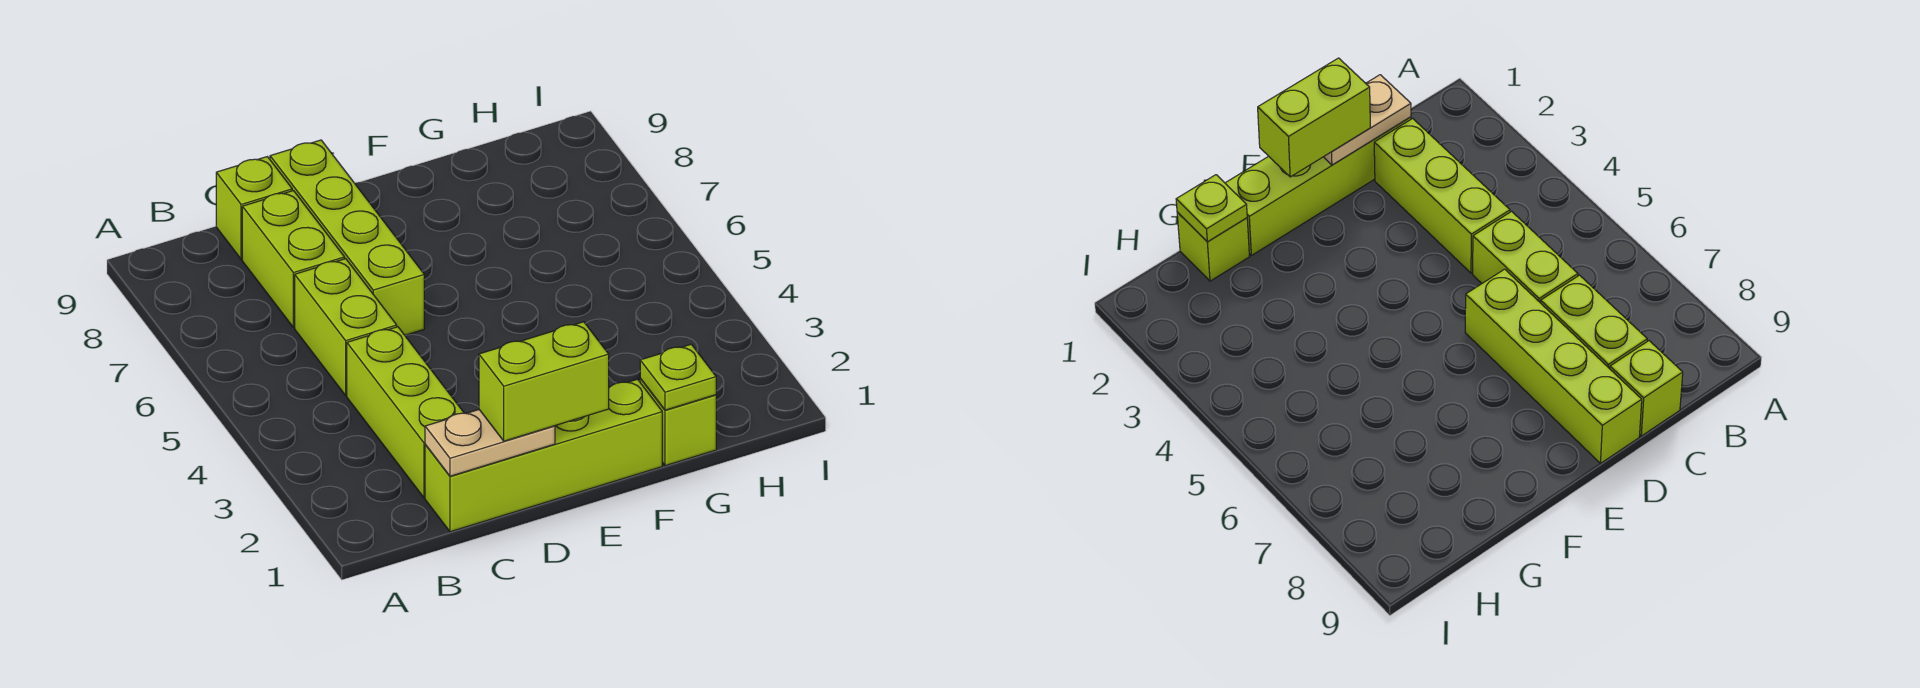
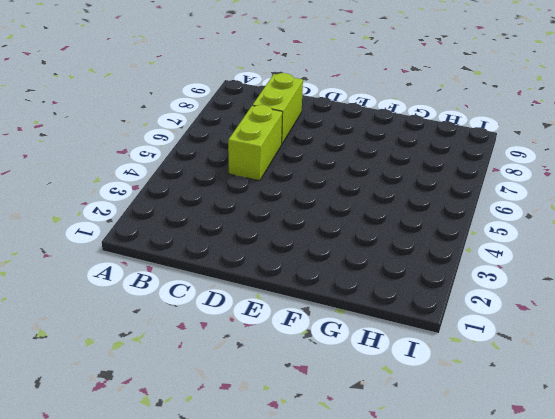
none -> lime brick C1:F1 level 1
none -> lime brick C2:C4 level 1

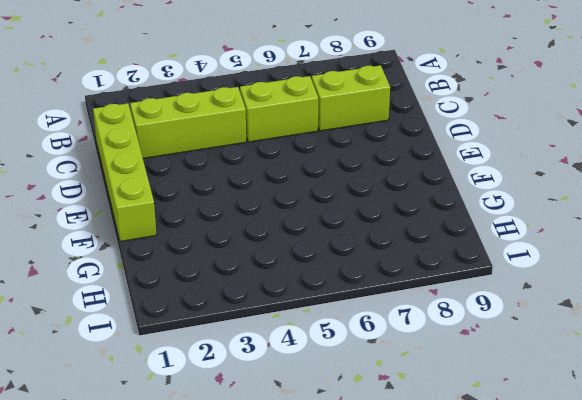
none -> lime brick C9 level 1
none -> lime brick D6:D9 level 1

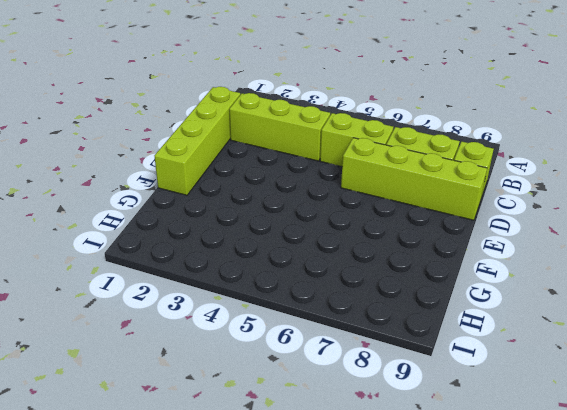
none -> lime brick G1 level 1
none -> tan plate C1:D1 level 2

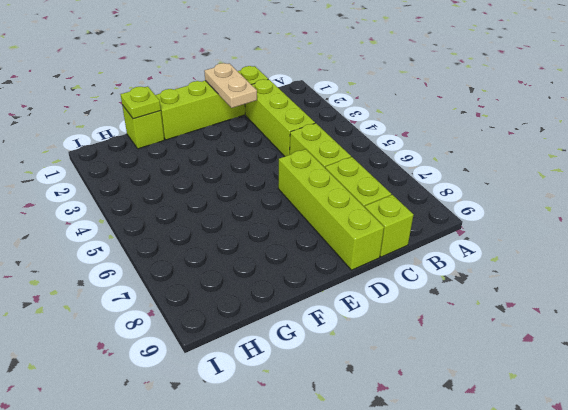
tan plate D1:D2 level 2 -> tan plate C1:D1 level 2
none -> lime brick D1:E1 level 3

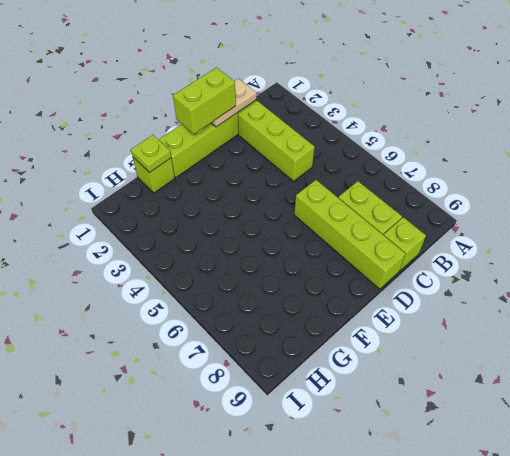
none -> lime brick C5:C6 level 1

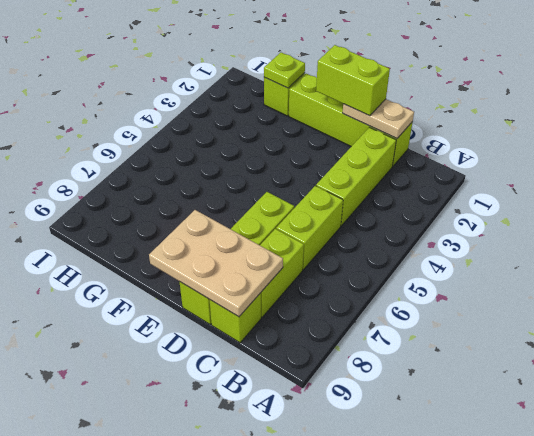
tan plate C8:E9 level 2 -> none

